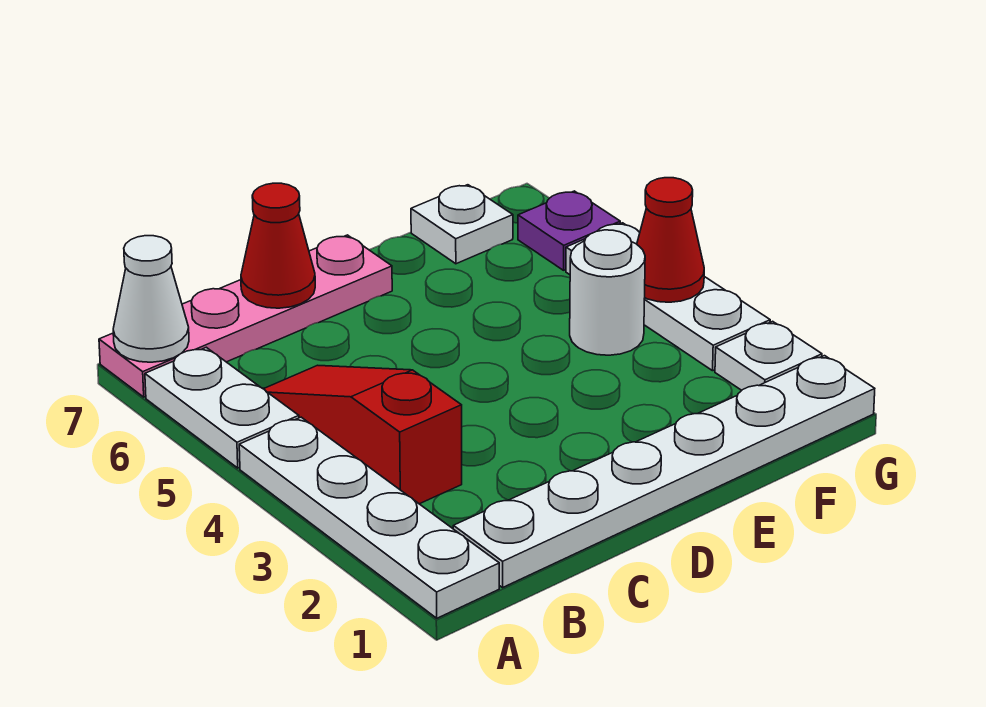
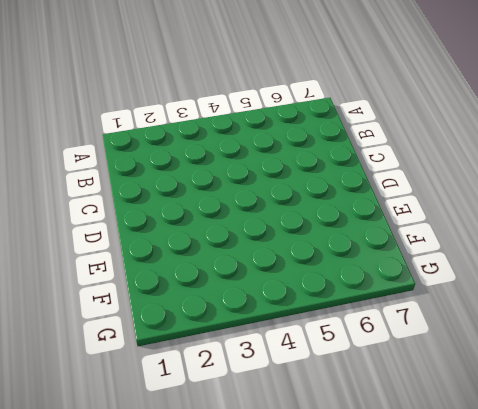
none -> white plate A1:A4 level 1
none -> white plate A5:A6 level 1
none -> pink plate A7:D7 level 1

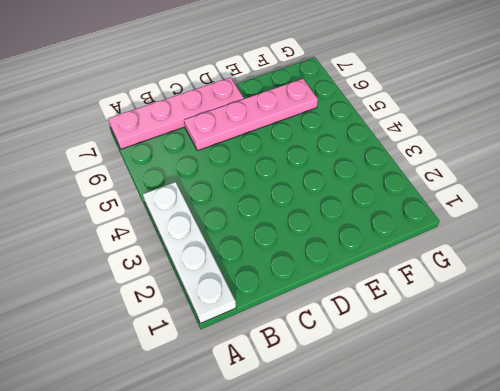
pink plate C6:F6 level 1 -> none
none -> white plate A5:A6 level 1
none -> white plate B1:G1 level 1
none -> red slope B3:B5 level 1 top 3

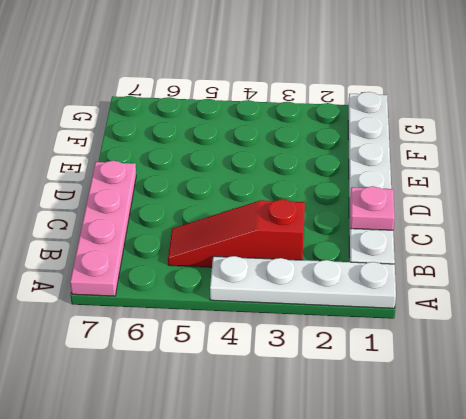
pink plate C1 level 2 -> none
none -> white plate A5:A6 level 1
none -> white round brick F4 level 1
none -> white plate F7 level 1

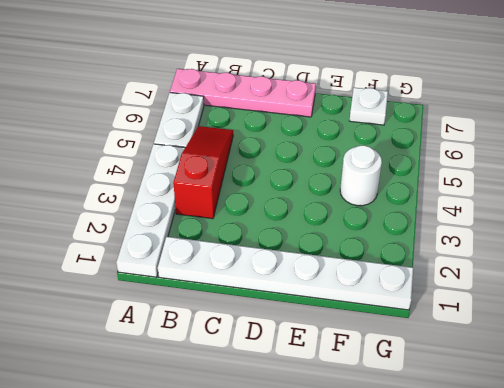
none -> white plate G2 level 1
none -> white plate G3:G5 level 1
none -> purple plate G6 level 1

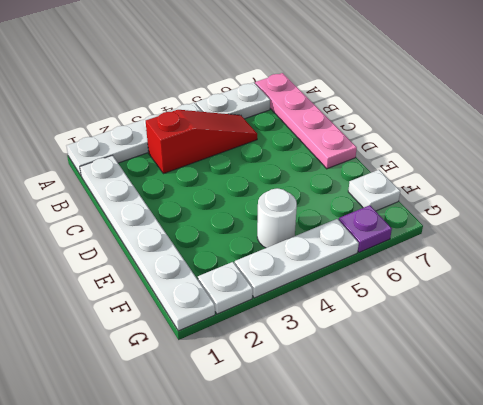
none -> white cone A7 level 2
none -> red cone C7 level 2
none -> red cone G4 level 2

